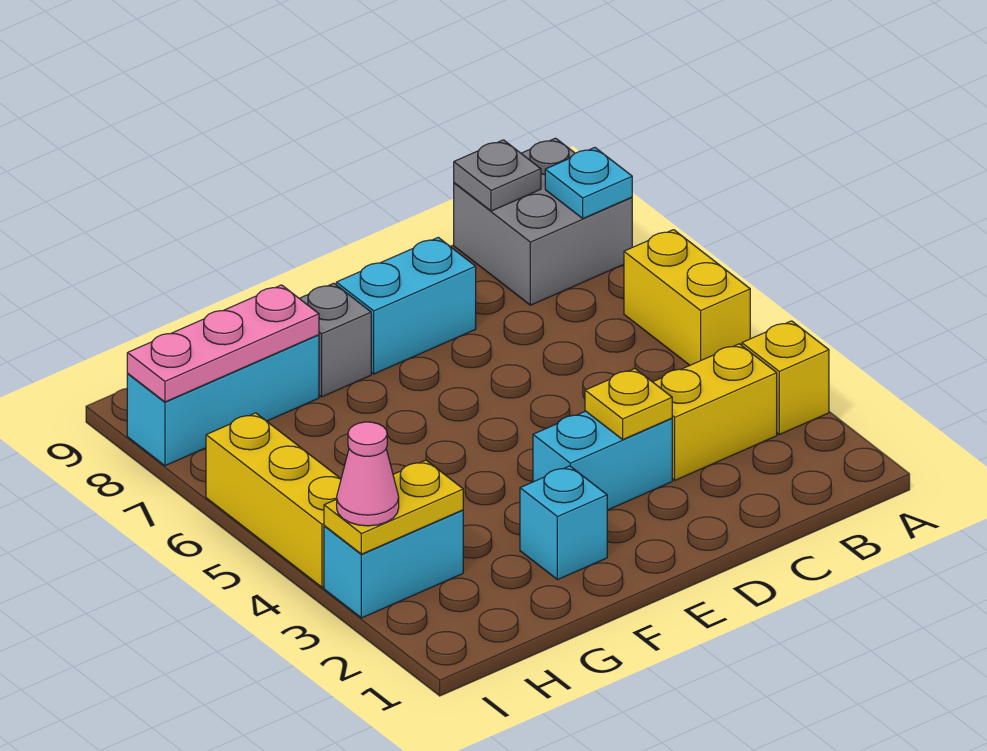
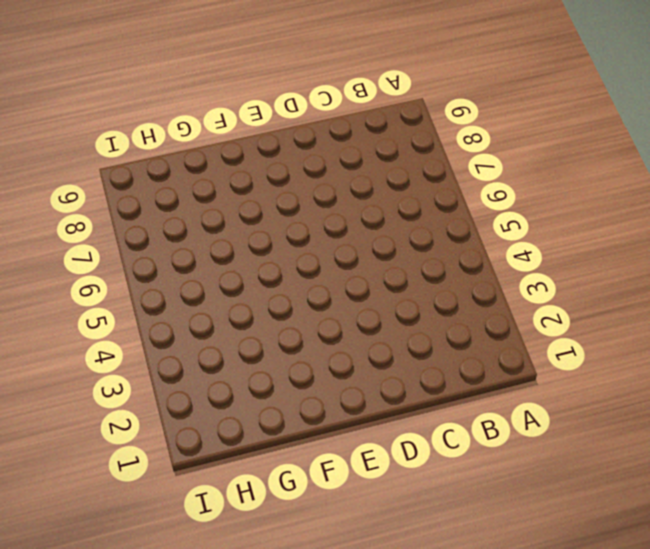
none -> yellow brick A3 level 1
none -> yellow brick A5:A6 level 1
none -> grey brick A8:B9 level 1

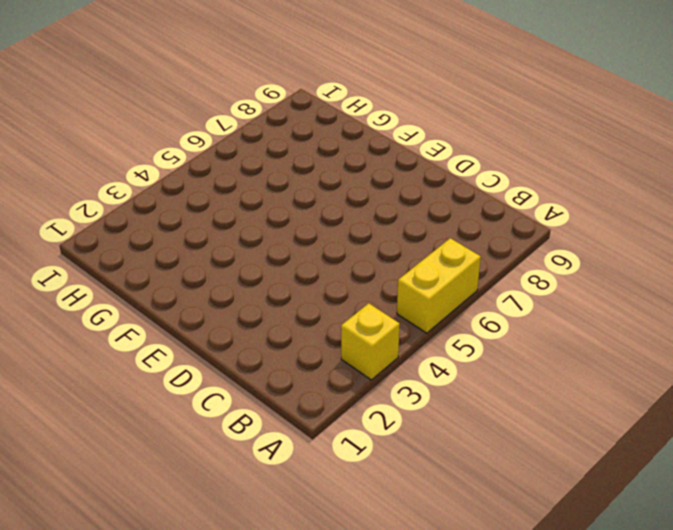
none -> grey brick A8:B9 level 1
none -> yellow brick B3:C3 level 1
none -> cyan brick D3:E3 level 1

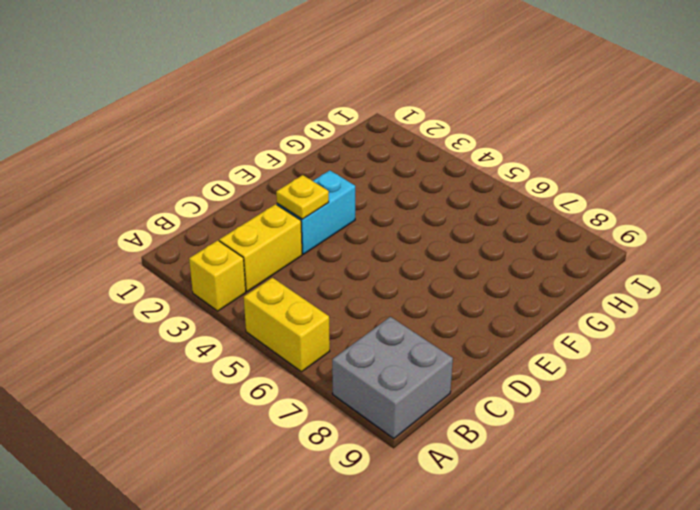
none -> cyan brick D8:E8 level 1
none -> cyan brick F2 level 1
none -> grey brick F8 level 1

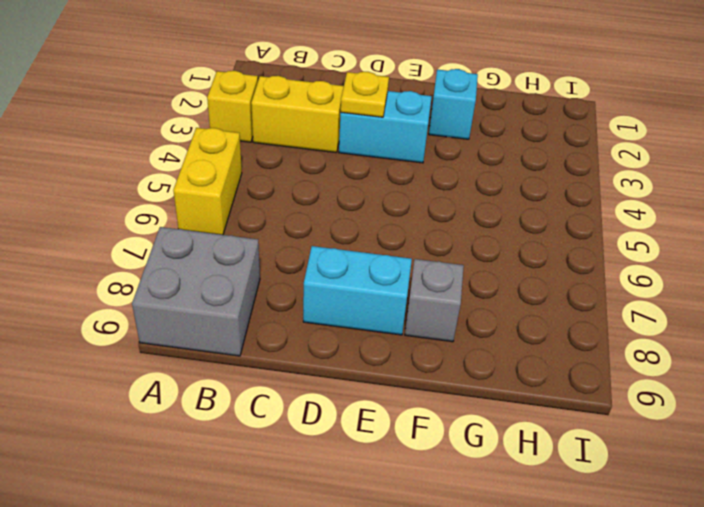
none -> cyan brick G8:I8 level 1
none -> cyan brick H3:I3 level 1
none -> yellow brick I4:I6 level 1

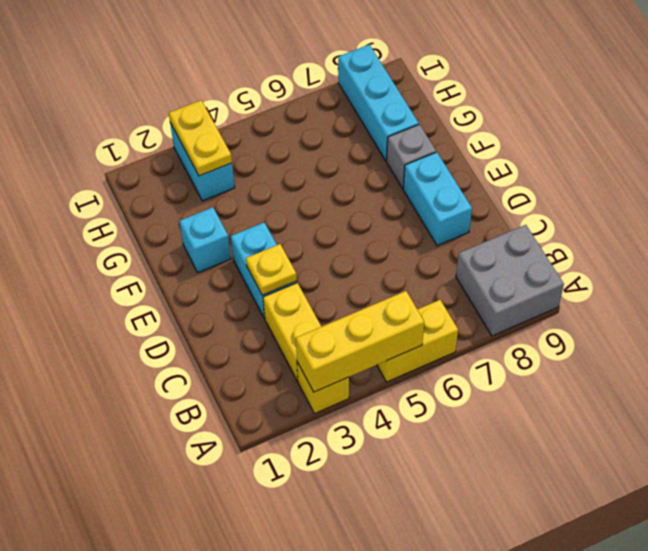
yellow brick A3:A5 level 2 -> yellow brick I4:I6 level 1
none -> cyan plate A8 level 2
none -> grey plate B9 level 2
none -> pink plate G8:I8 level 2

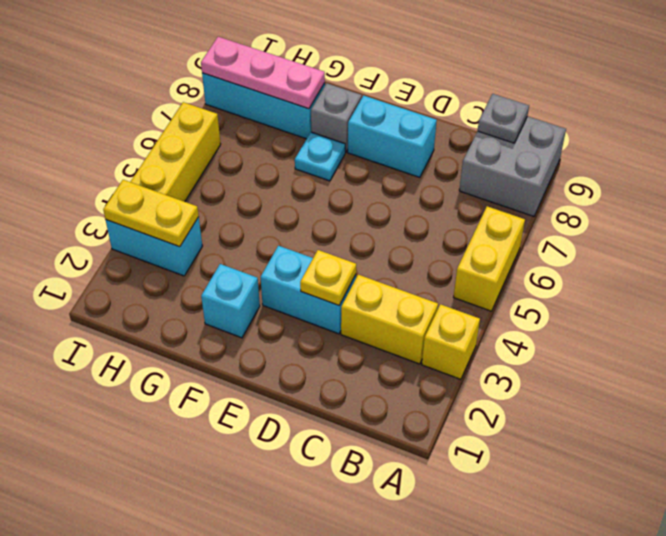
cyan plate F7 level 1 -> cyan plate A8 level 2
none -> pink cone I3 level 3

